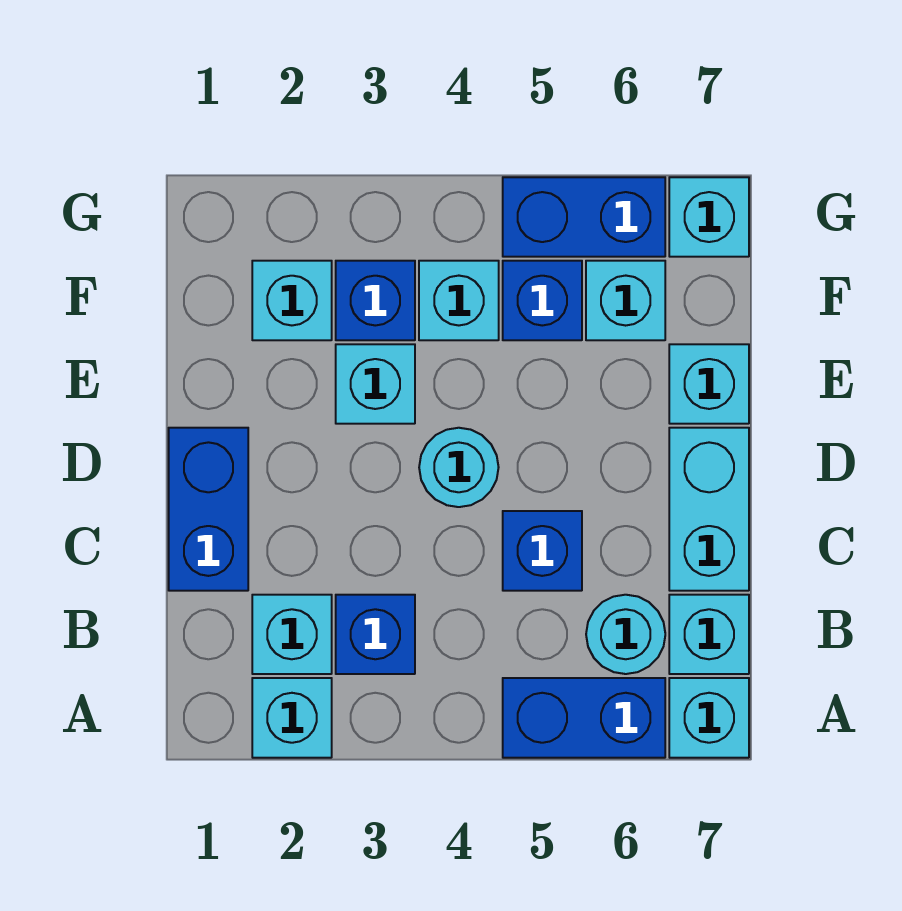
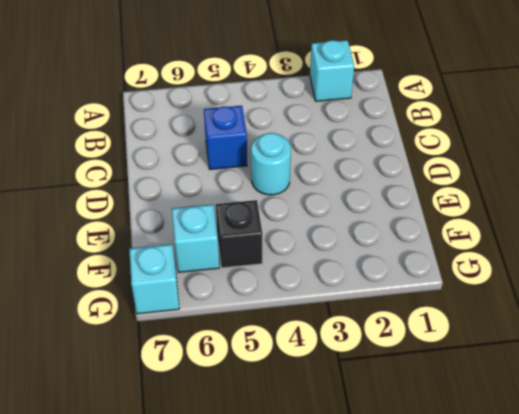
black brick F5 level 1 -> blue brick F5 level 1
none -> blue brick A5:A6 level 1
none -> cyan brick A7 level 1
none -> cyan brick B2 level 1

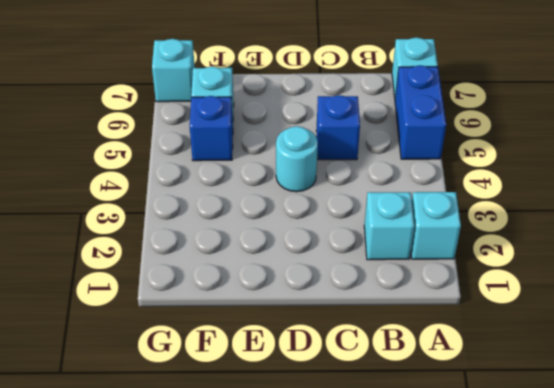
none -> blue brick B3 level 1
none -> cyan round brick B6 level 1
none -> cyan brick B7 level 1

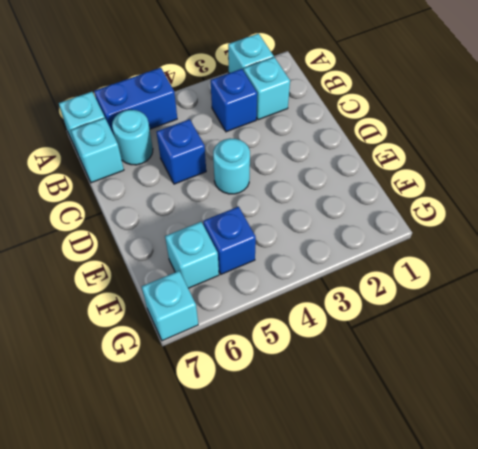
none -> blue brick C1:D1 level 1
none -> cyan brick C7:D7 level 1
none -> cyan brick E3 level 1

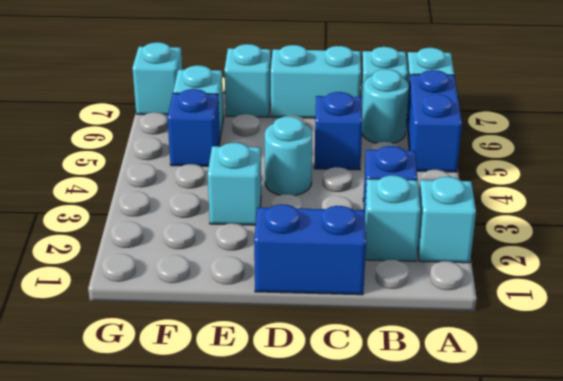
none -> cyan brick F2 level 1
none -> blue brick F3 level 1
none -> cyan brick F4 level 1

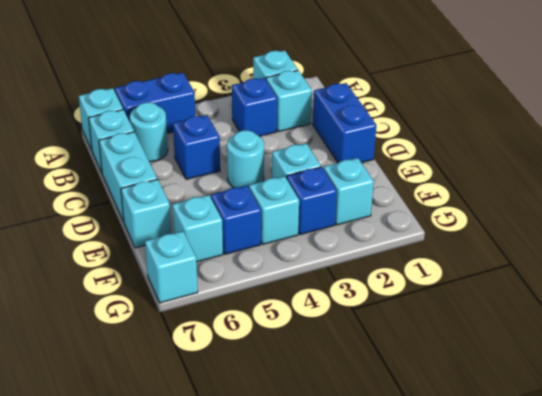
none -> blue brick G5:G6 level 1

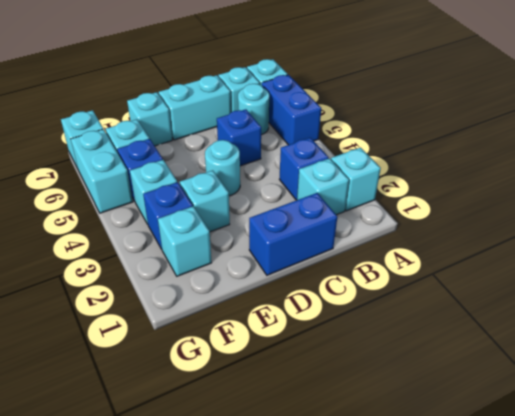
cyan brick G5:G6 level 1 -> blue brick G5:G6 level 1

